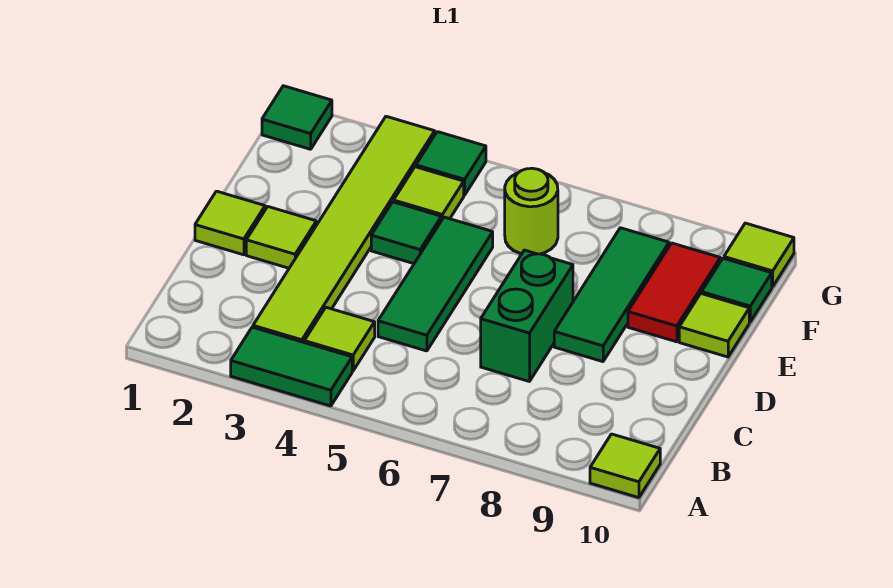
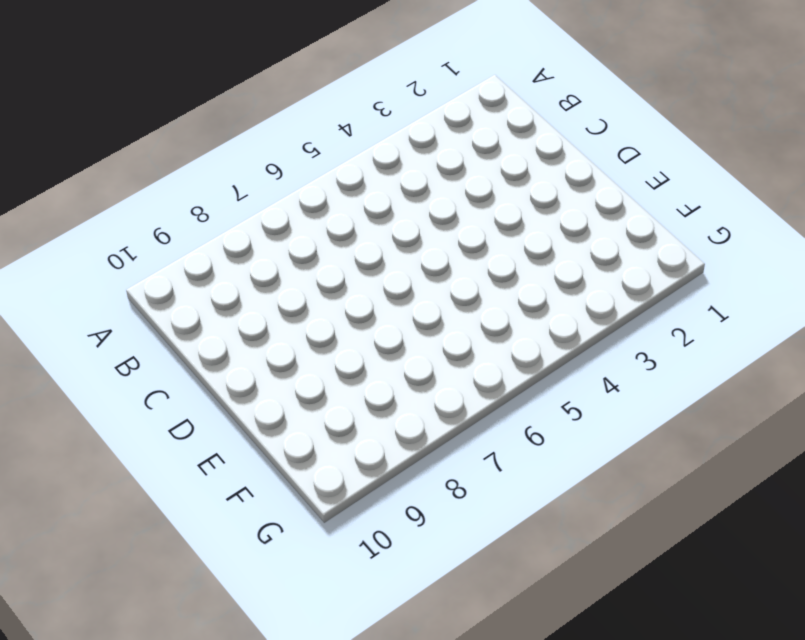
none -> green tile A3:A4 level 1
none -> lime tile A10 level 1
none -> lime tile B3:G3 level 1

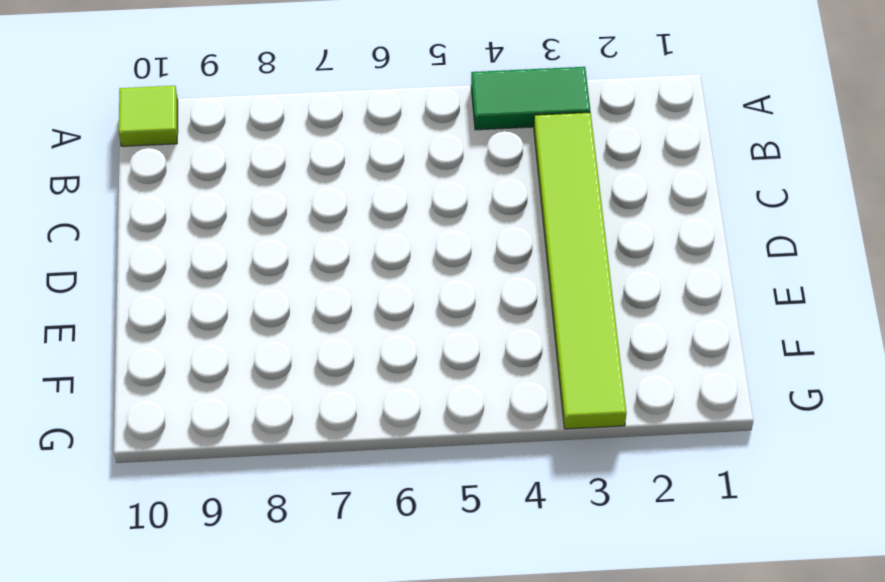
none -> lime tile B4 level 1
none -> green tile C5:E5 level 1
none -> green brick C7:D7 level 1

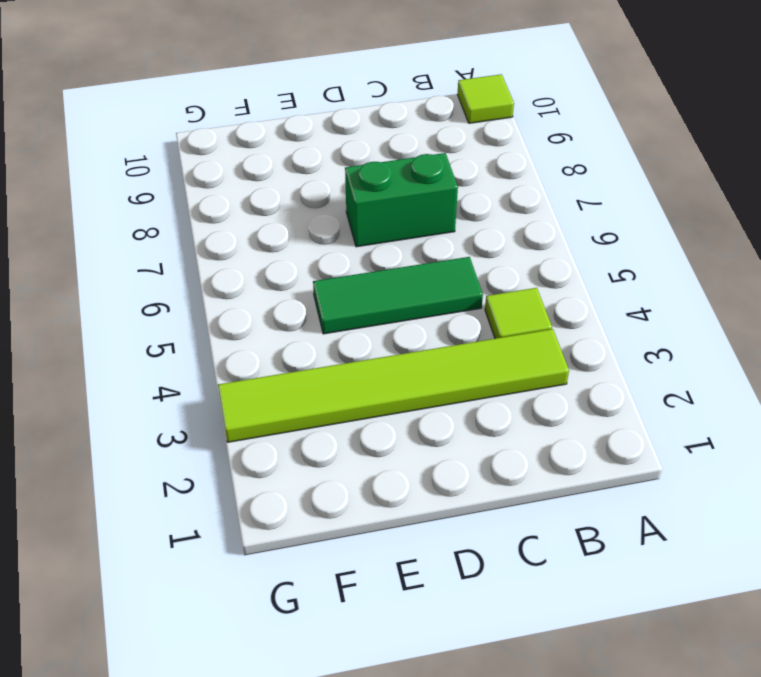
none -> green tile A3:A4 level 1
none -> lime tile D1 level 1
none -> lime tile D2 level 1

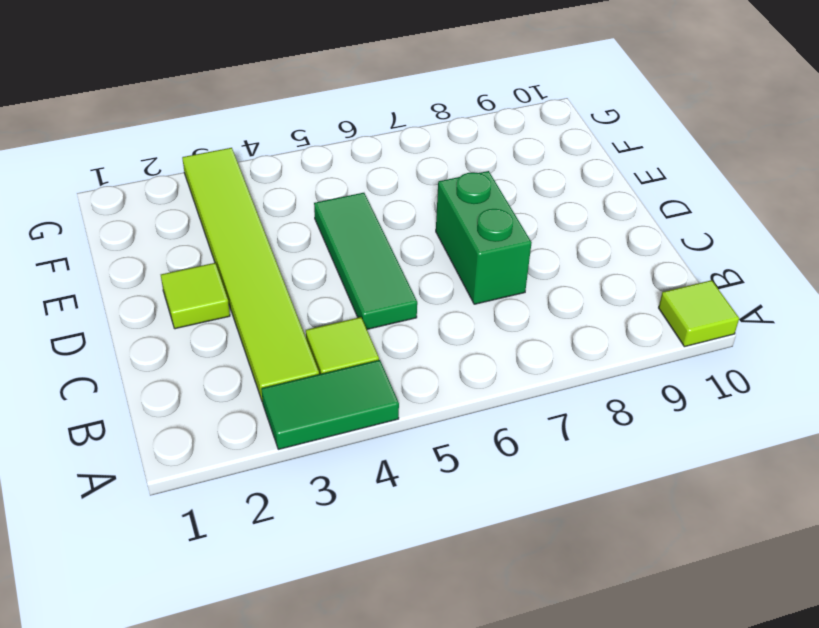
none -> lime tile D1 level 1
none -> green tile D8:F8 level 1
none -> green tile E4 level 1

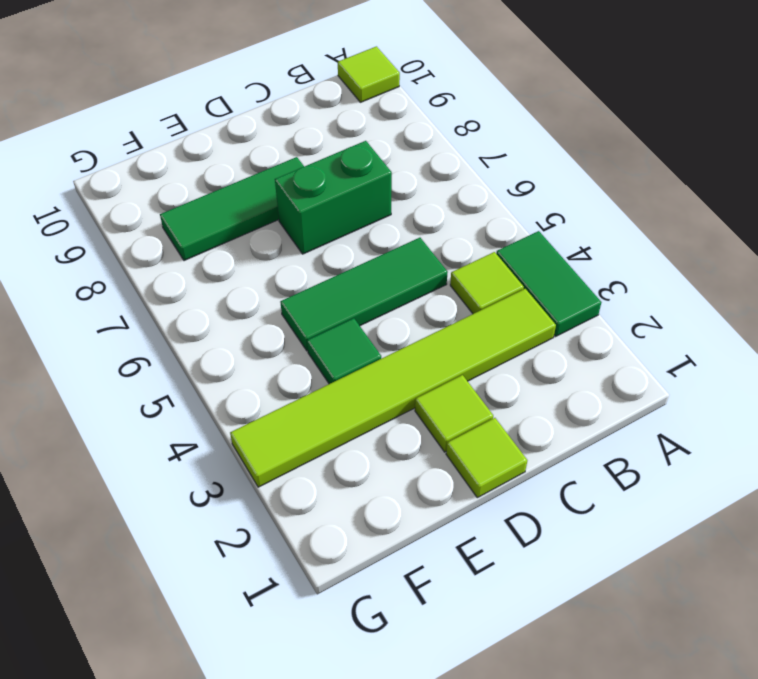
none -> red tile E9:F9 level 1
none -> lime tile E10 level 1
none -> lime tile F4 level 1

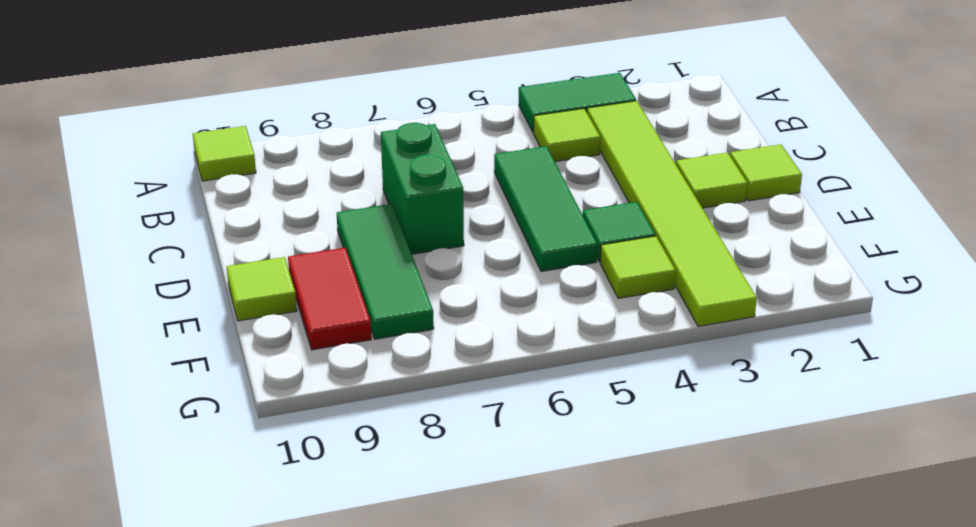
none -> lime round brick F6 level 1
none -> green tile F10 level 1
none -> green tile G1 level 1

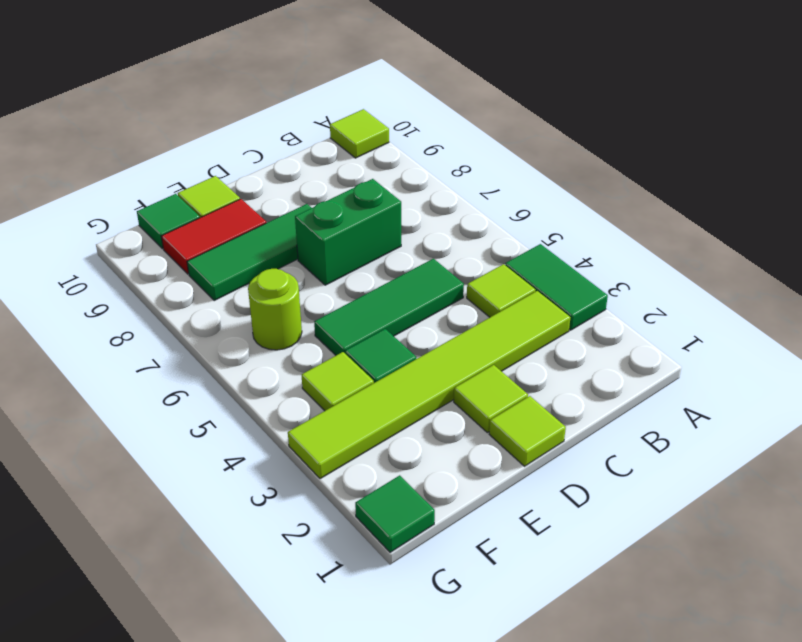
none -> green tile G4 level 1
none -> lime tile G10 level 1

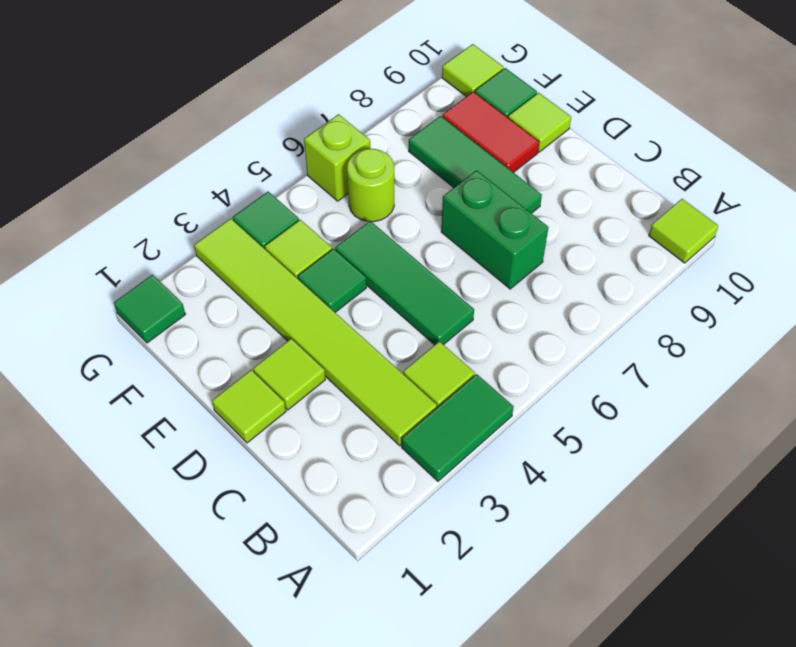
lime brick G6 level 1 -> none

